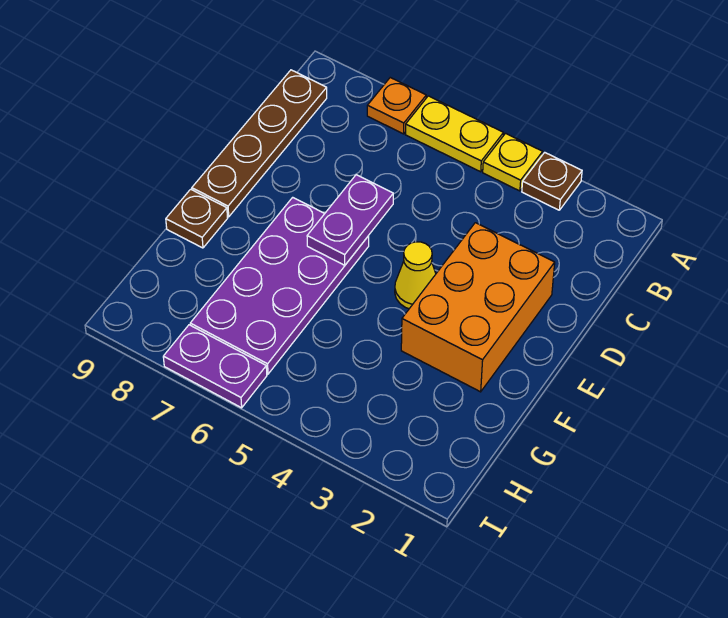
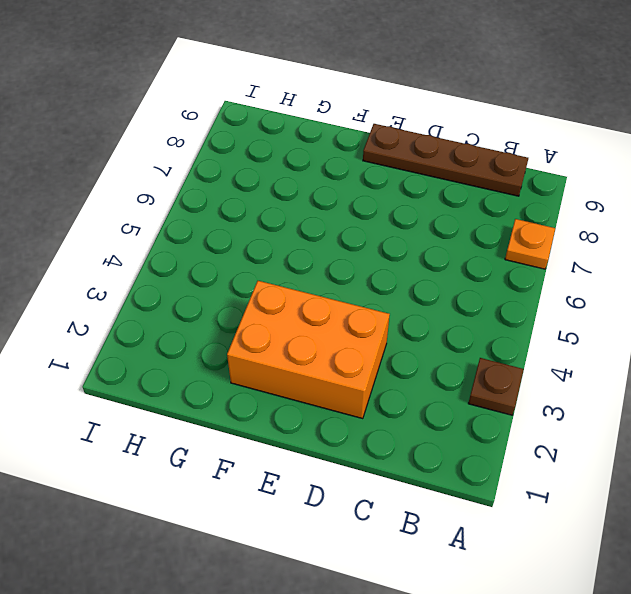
none -> yellow plate A4 level 1
none -> yellow plate A5:A6 level 1

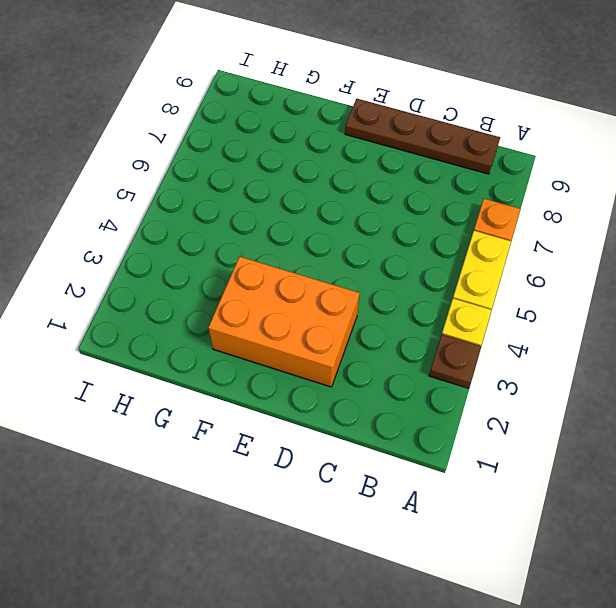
none -> yellow cone E4 level 1
none -> purple plate E6:H7 level 1

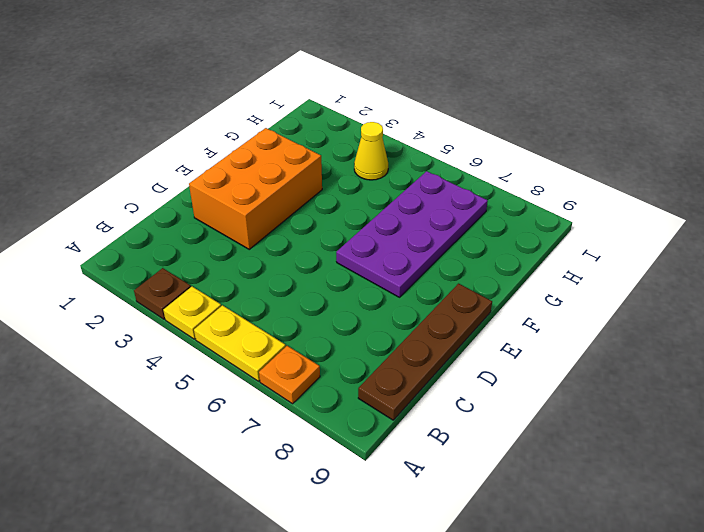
yellow cone H4 level 1 -> yellow cone E4 level 1
none -> brown plate F9 level 1
none -> purple plate I6:I7 level 1

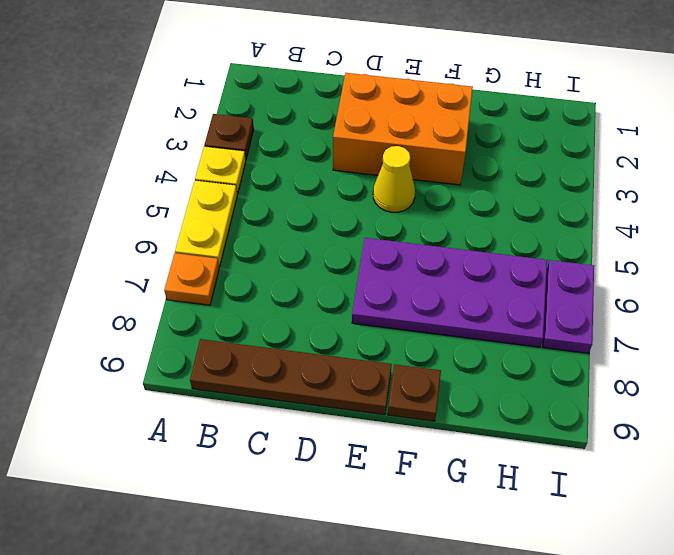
none -> purple plate D6:E6 level 2

